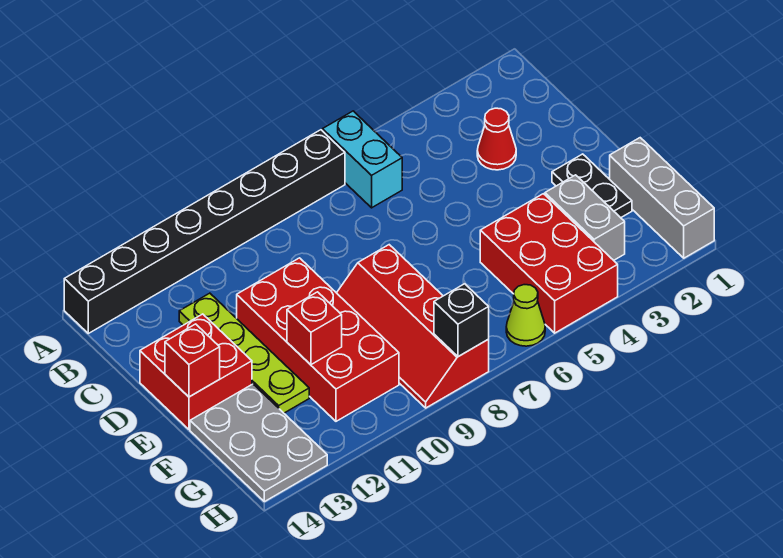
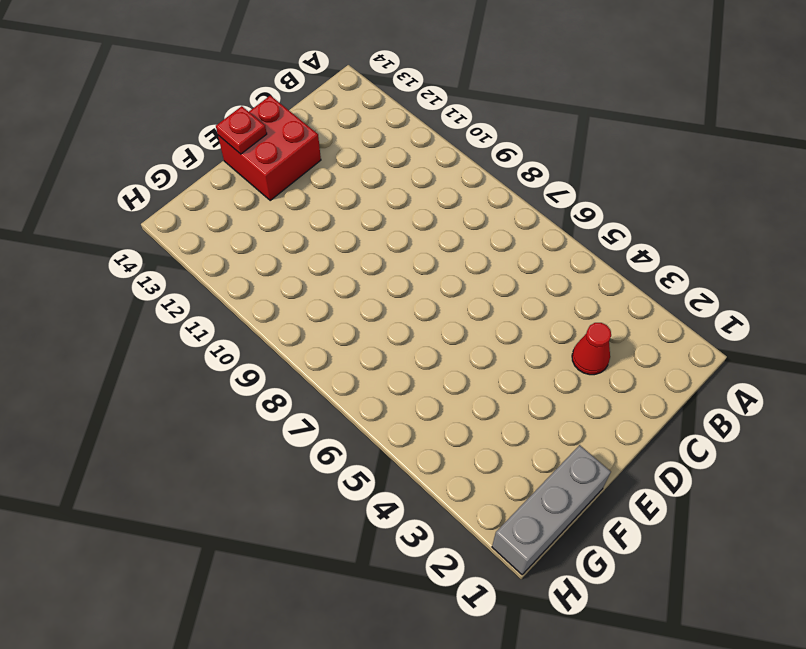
red plate E14 level 2 -> red brick E14 level 2
none -> cyan brick A6:B6 level 1
none -> black brick A7:A14 level 1
none -> lime plate C12:F12 level 1

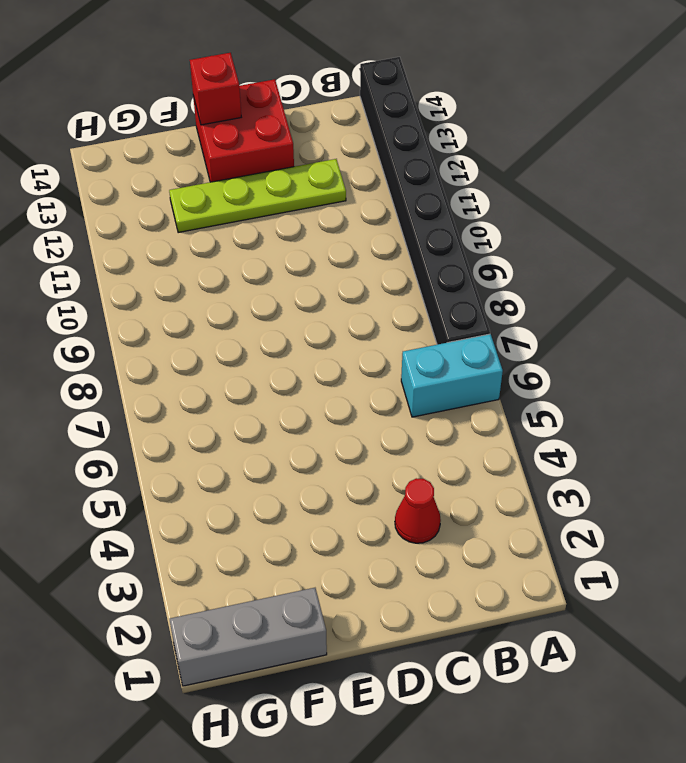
none -> red brick D10:G11 level 1
none -> black plate E2:F2 level 1
none -> red slope E8:H9 level 1 top 8

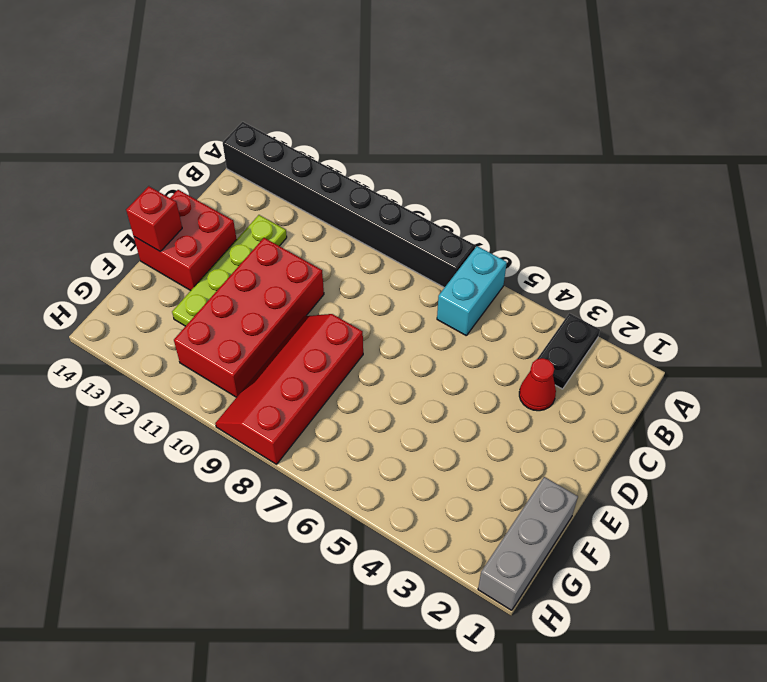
black plate A3:B3 level 1 -> black plate E2:F2 level 1
none -> grey brick F3:G3 level 1
none -> red brick F4:H5 level 1
none -> grey plate F13:H14 level 1

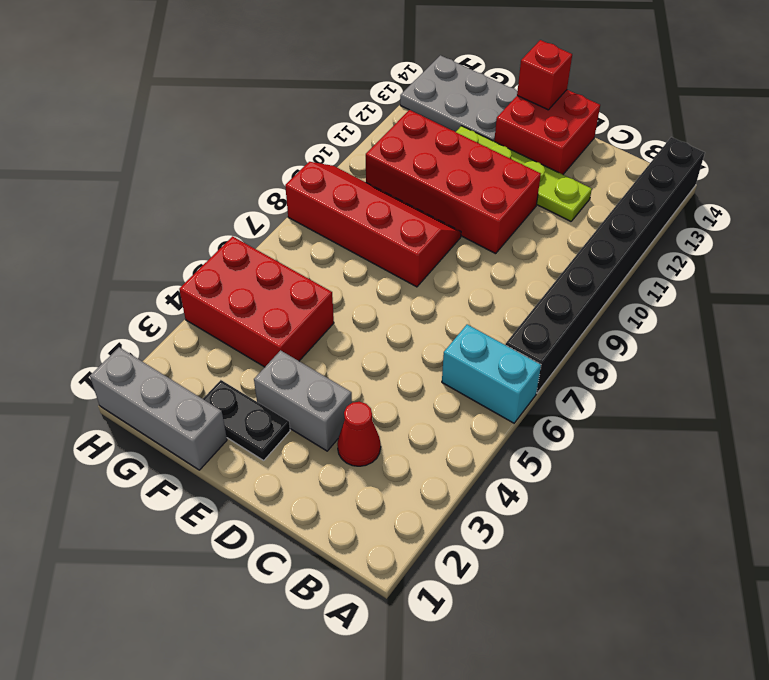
grey brick D3:E3 level 1 -> grey brick F3:G3 level 1
none -> lime cone H6 level 1
none -> red brick F11 level 2
none -> black brick H8 level 2

